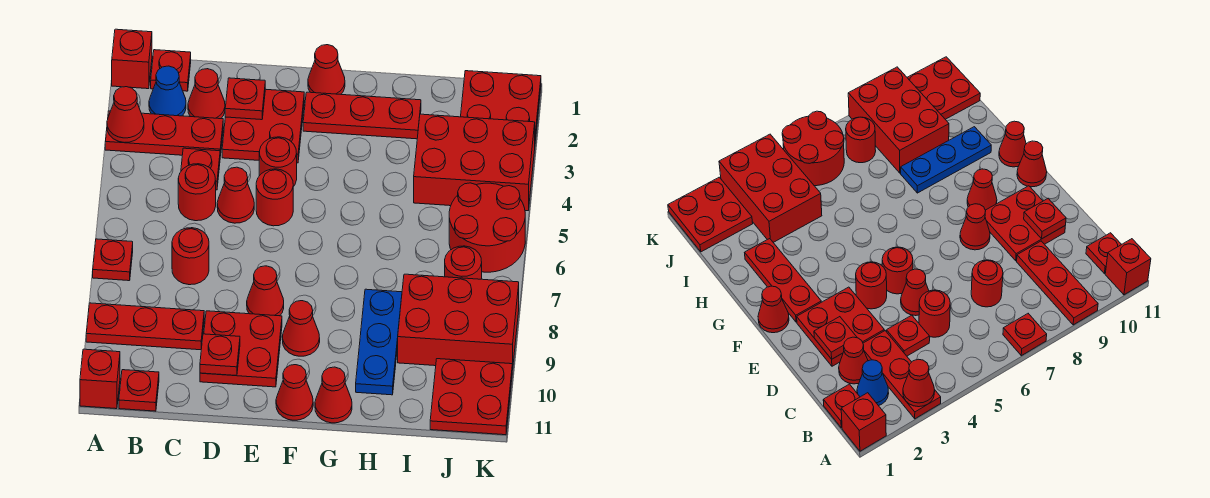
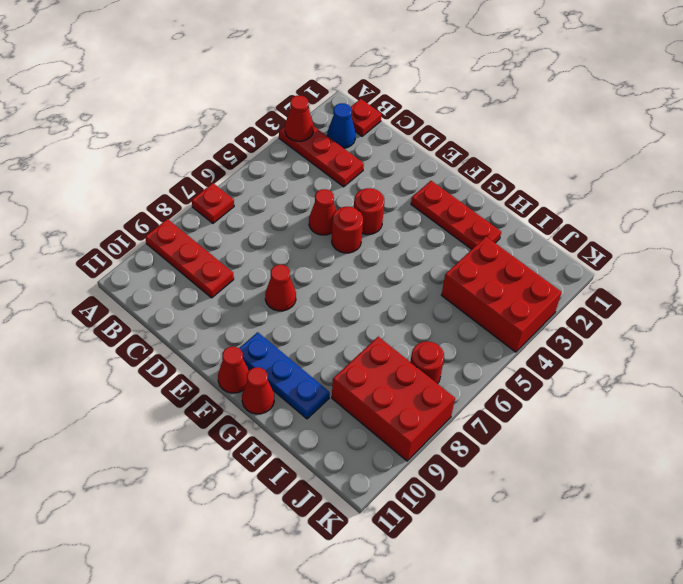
blue plate F10:H10 level 1 -> blue plate H8:H10 level 1
none -> red brick A1 level 1
none -> red brick A11 level 1
none -> red plate B11 level 1
none -> red cone C2 level 1

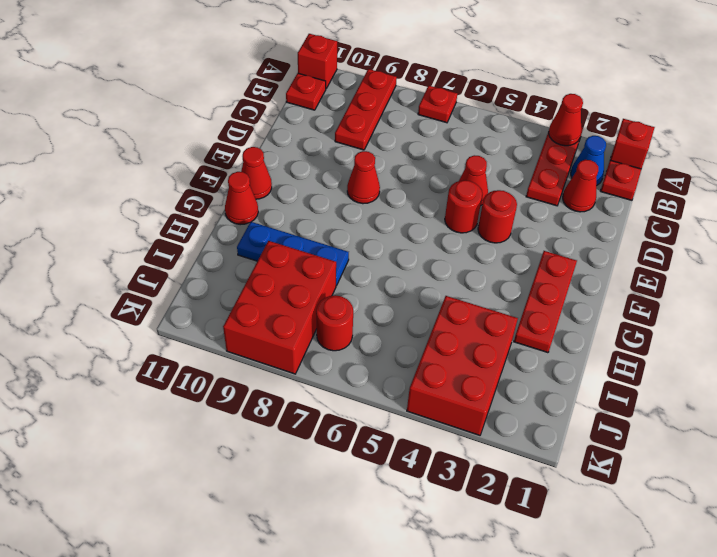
none -> red plate C4 level 1
none -> red round brick C5 level 1
none -> red round brick C7 level 1
none -> red plate D2:E3 level 1

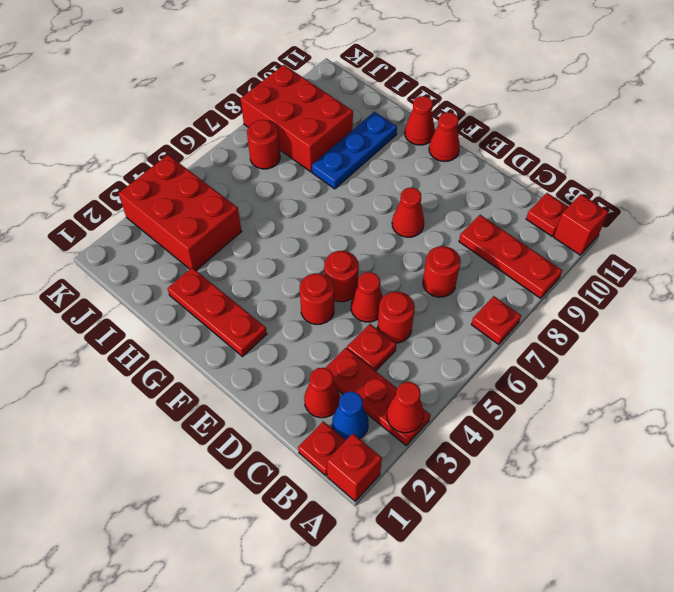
none -> red plate D2:E3 level 1
none -> red plate D9:E10 level 1
none -> red cone F1 level 1
none -> red cone F9 level 1

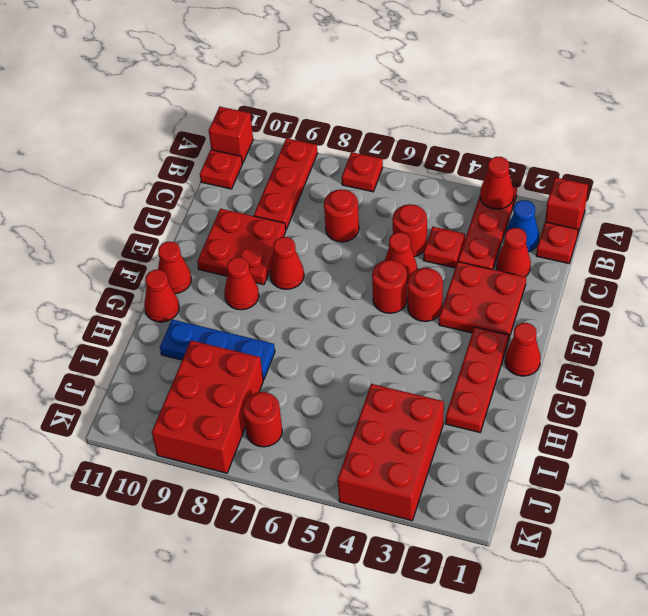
none -> red plate J1:K2 level 1
none -> red round brick J5:K6 level 1
none -> red plate J10:K11 level 1
none -> red plate D2 level 2

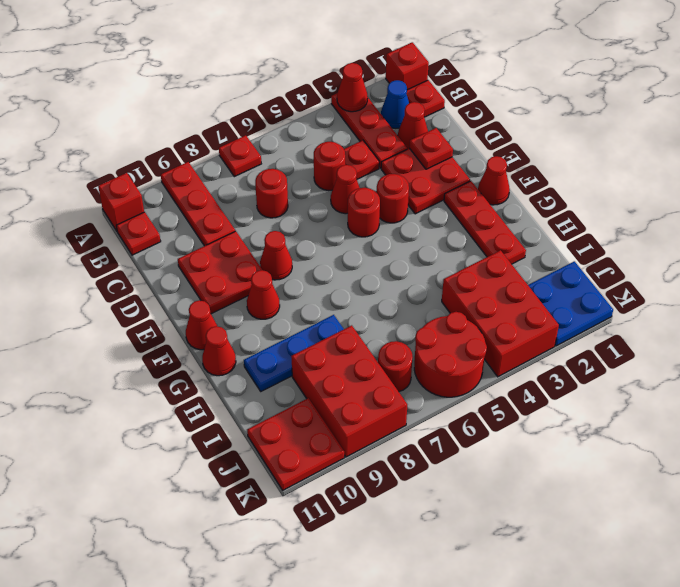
blue plate J1:K2 level 1 -> red plate J1:K2 level 1
none -> red plate D10 level 2

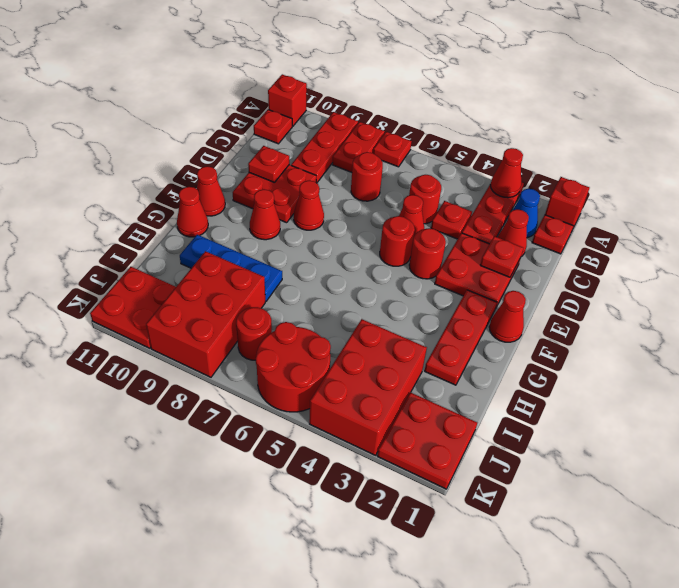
red plate A8:B8 level 1 -> none

